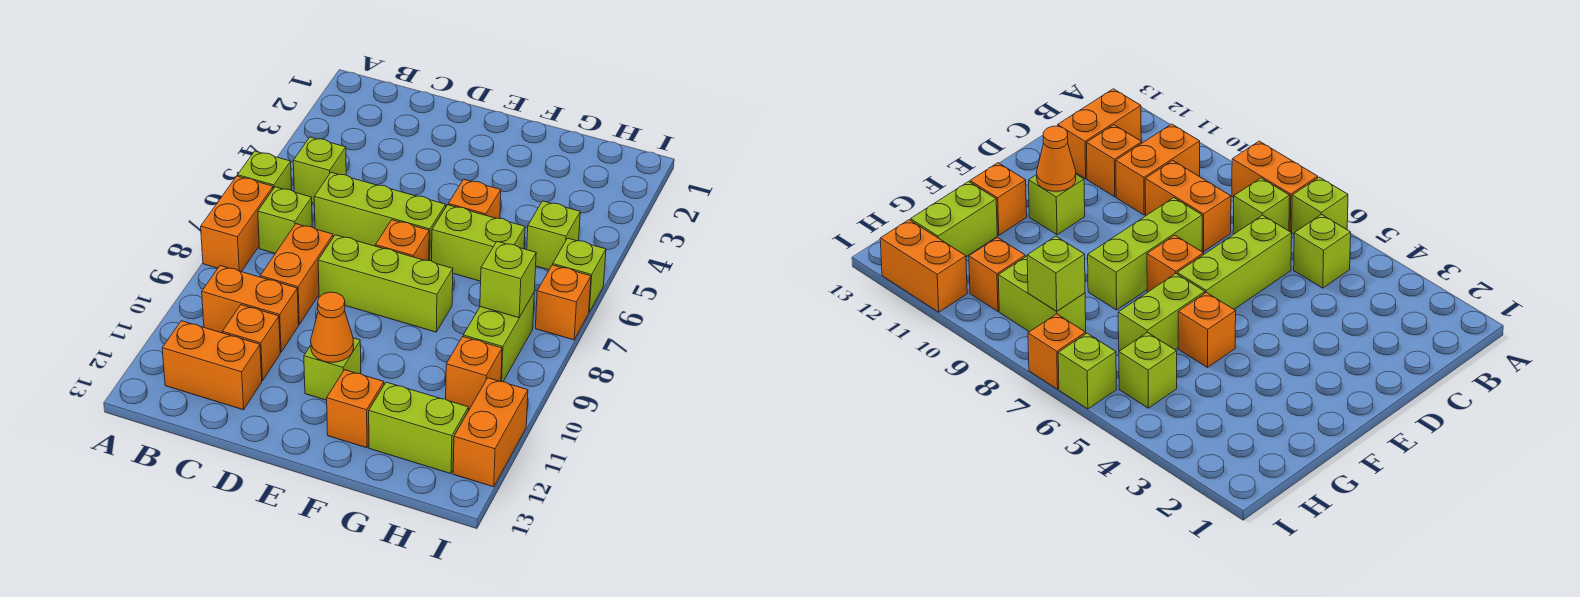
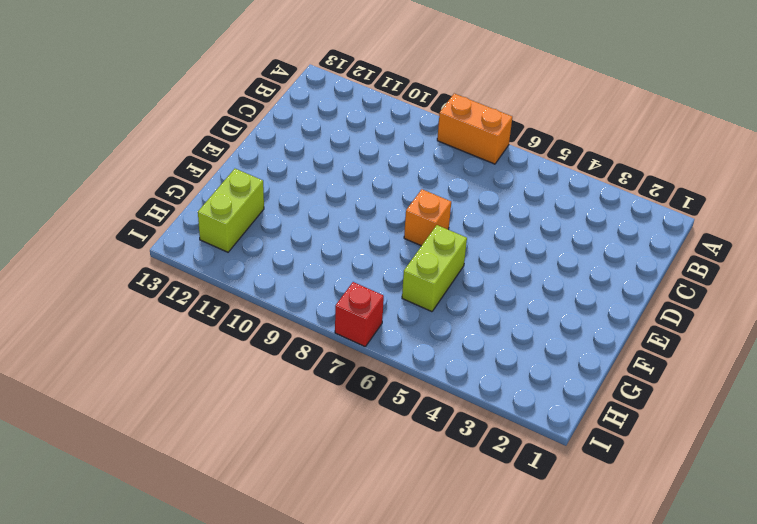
red brick I7 level 1 -> orange brick I7 level 1
none -> lime brick A6 level 1
none -> lime brick B5 level 1
none -> lime brick B7 level 1

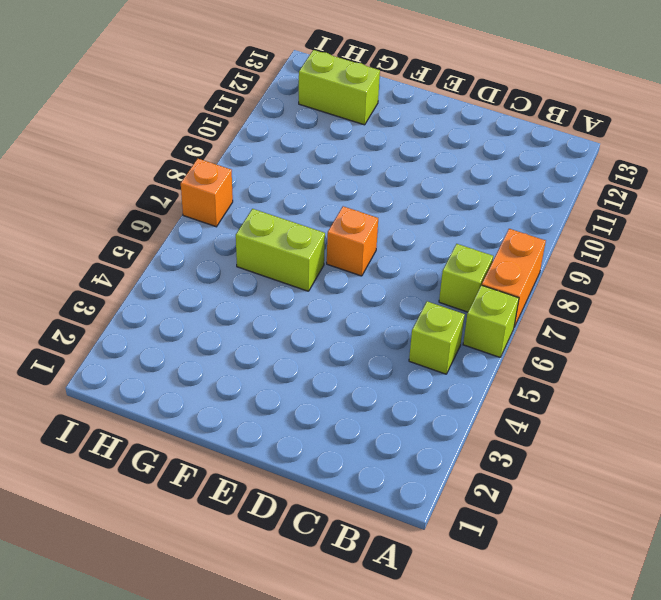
none -> orange brick B10:C10 level 1
none -> orange brick B12:C12 level 1
none -> lime brick C6:E6 level 1

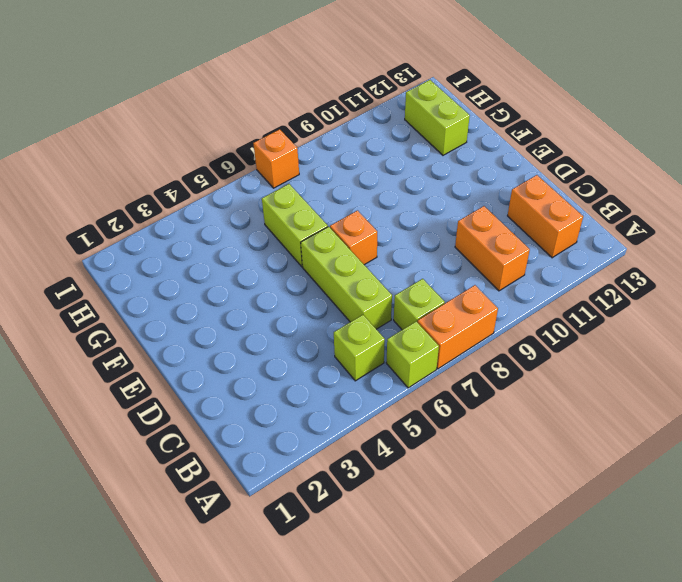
none -> orange brick C8:C9 level 1
none -> orange brick C11 level 1
none -> lime brick D8:F8 level 1

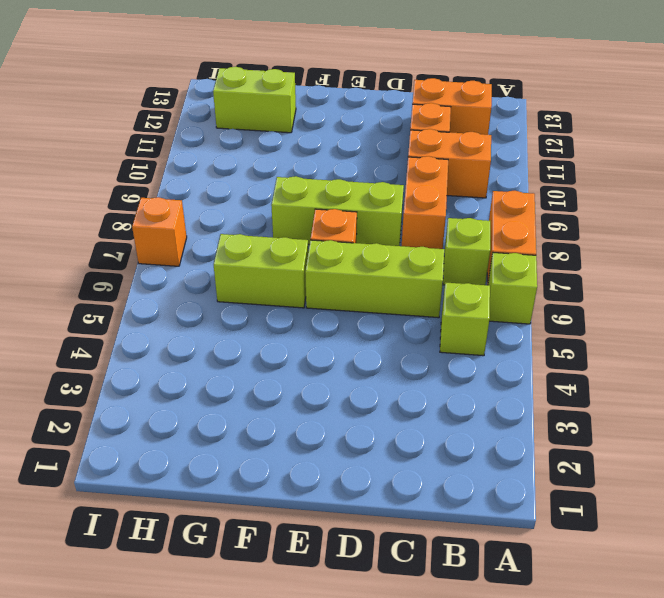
none -> lime brick E11 level 1
none -> orange brick F5 level 1
none -> orange brick F12 level 1

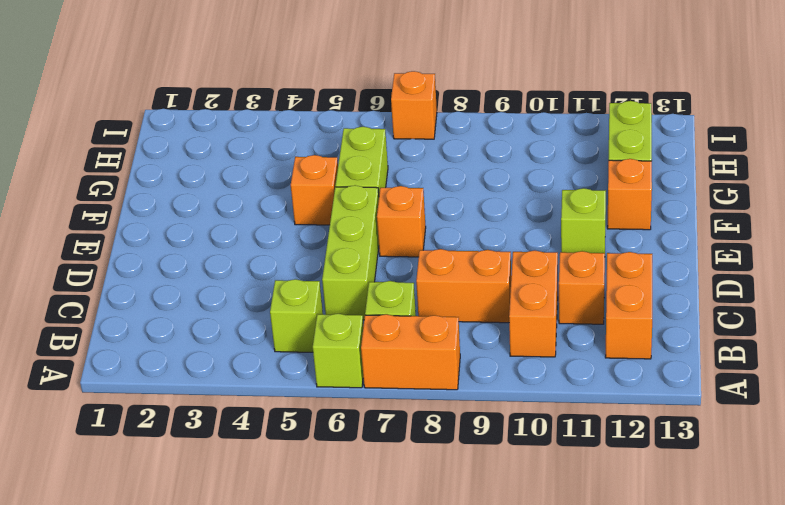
none -> lime brick D8:F8 level 1
none -> lime brick H5 level 1
none -> lime brick H8:H9 level 1

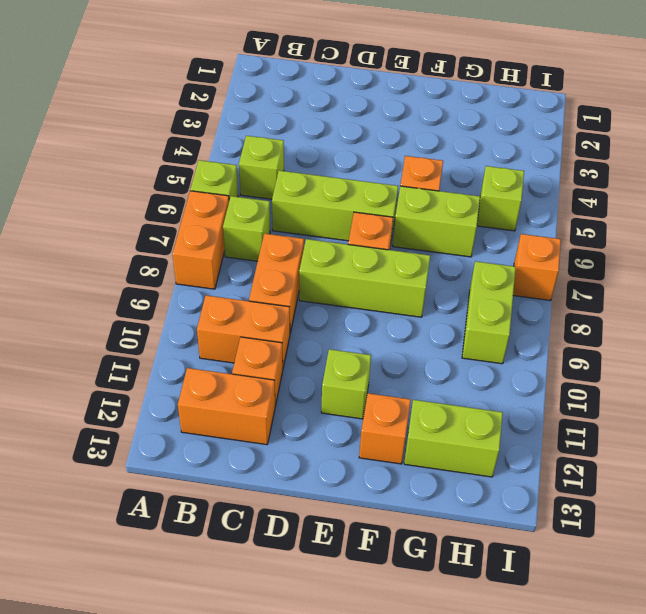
none -> orange brick H10 level 1
none -> lime brick I6 level 1
none -> orange brick I11:I12 level 1

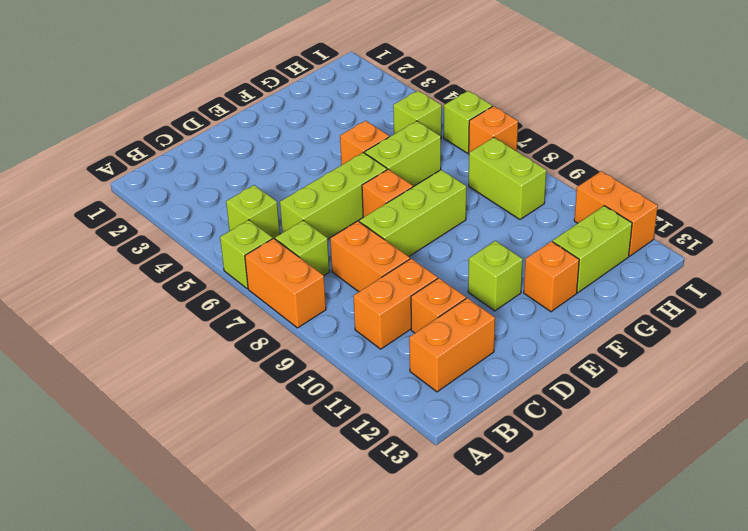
none -> orange brick H10 level 1
none -> orange cone E11 level 2
none -> lime brick H8 level 2

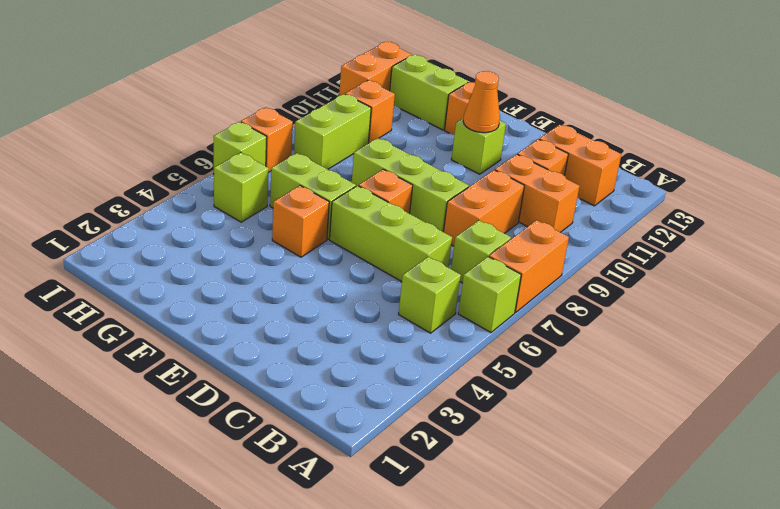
none -> lime brick H8 level 2

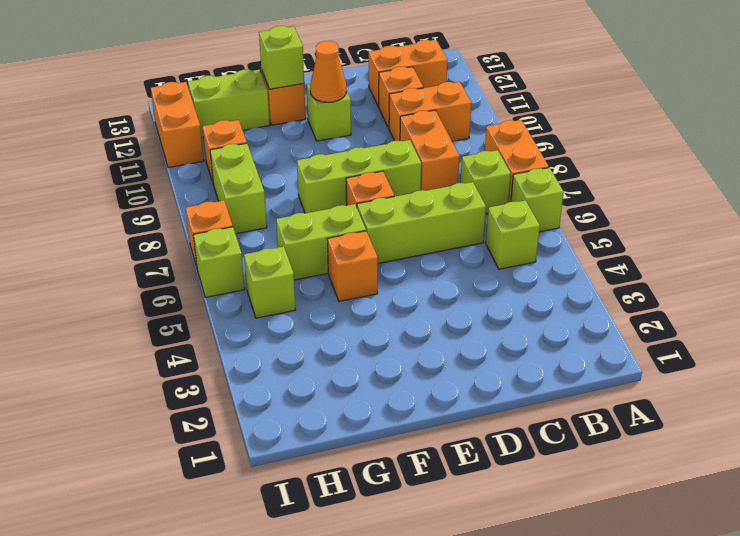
lime brick F12 level 2 -> lime brick H8 level 2

